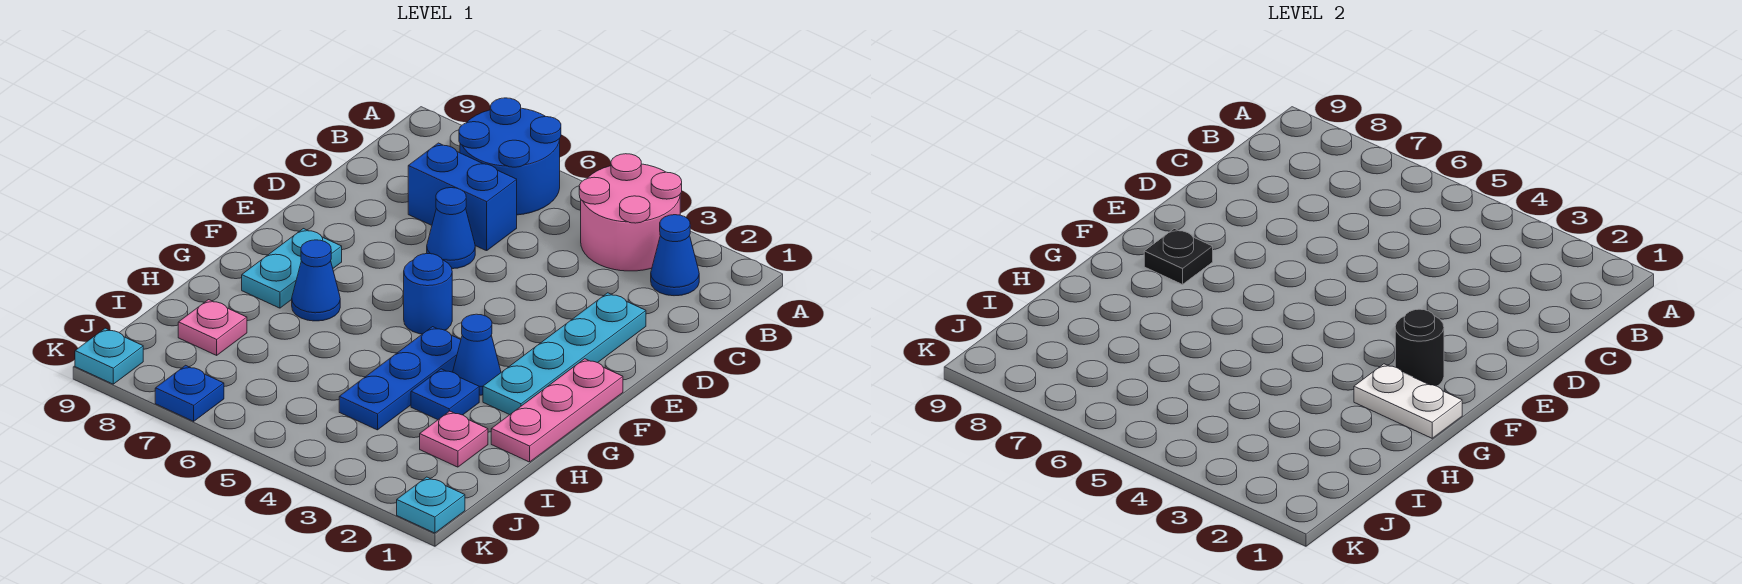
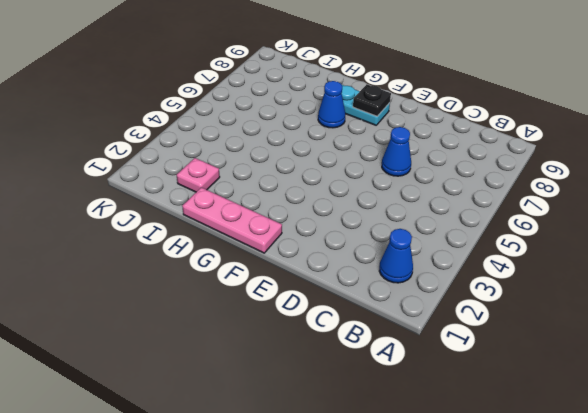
none -> pink round brick A3:B4 level 1
none -> blue round brick A6:B7 level 1
none -> blue brick C6:C7 level 1

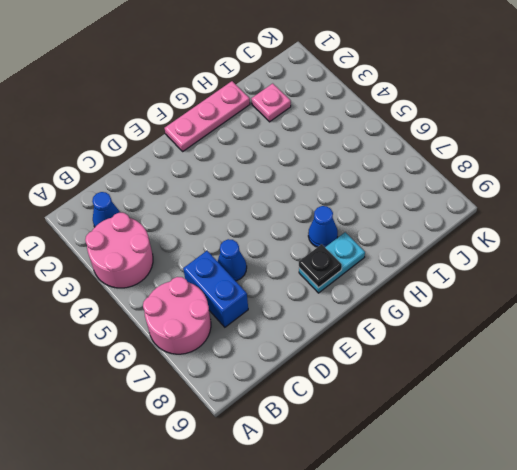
pink round brick A6:B7 level 1 -> blue round brick A6:B7 level 1
none -> cyan plate D2:G2 level 1
none -> blue round brick F5 level 1
none -> blue cone G3 level 1

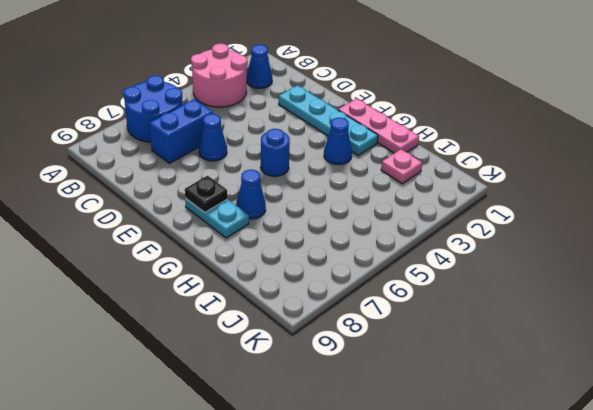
none -> blue plate G4:I4 level 1
none -> blue plate H3 level 1
none -> pink plate I8 level 1

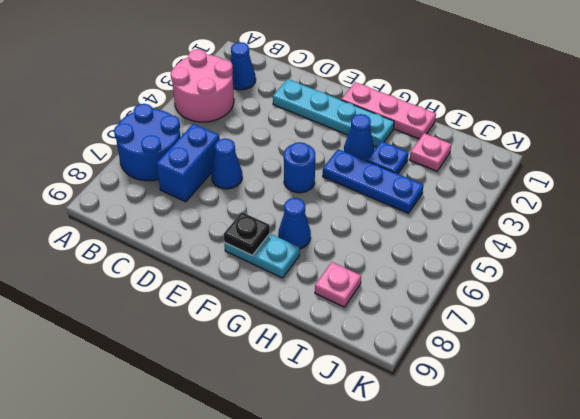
none -> cyan plate K1 level 1
none -> blue plate K7 level 1
none -> cyan plate K9 level 1

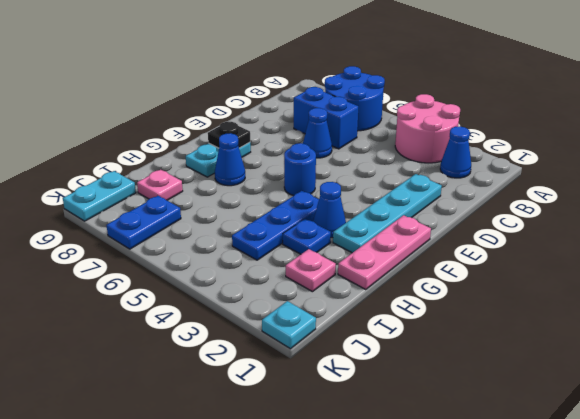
blue plate J7:K7 level 1 -> blue plate K7 level 1
cyan plate J9:K9 level 1 -> cyan plate K9 level 1
none -> black round brick F2 level 2
none -> white plate G1:G2 level 2

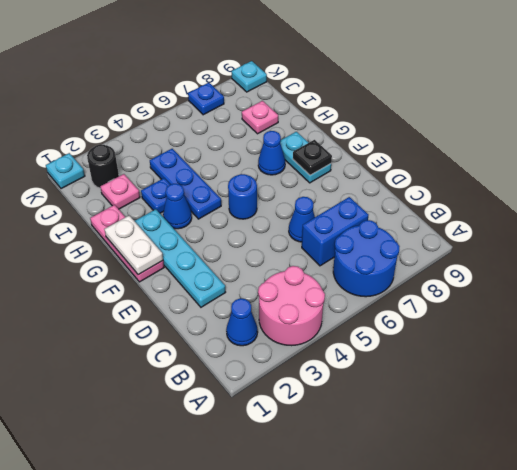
white plate F1:G1 level 2 -> white plate G1:G2 level 2
black round brick J2 level 1 -> black round brick F2 level 2

